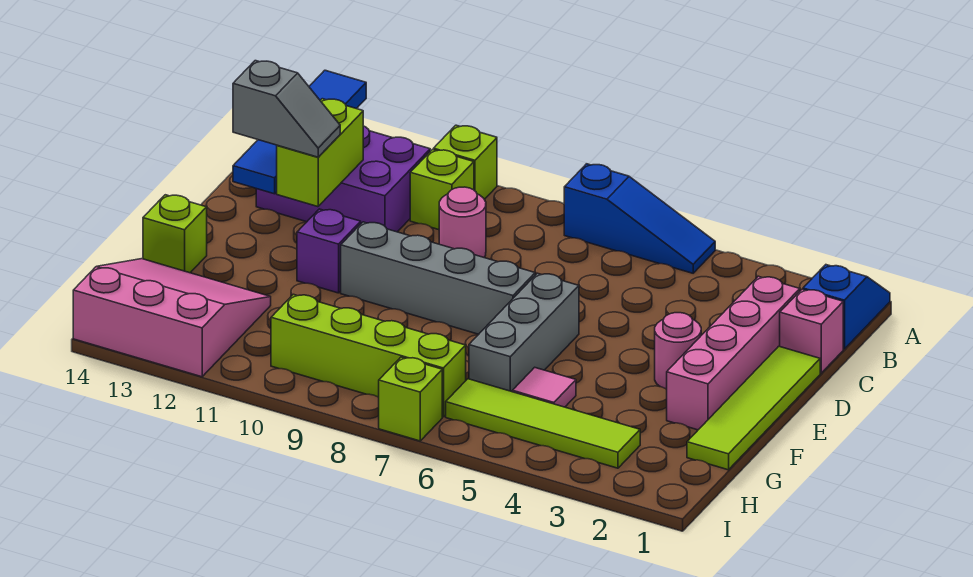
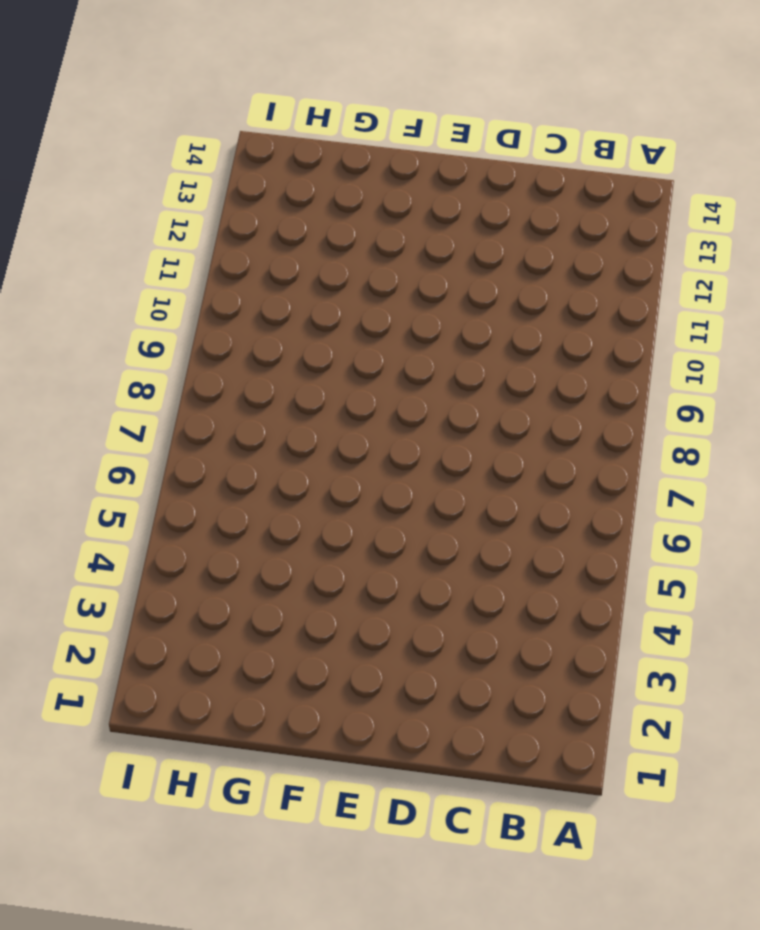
none -> blue slope A1:B1 level 1 top B
none -> blue slope A5:A7 level 1 top 7
none -> lime brick A10 level 1

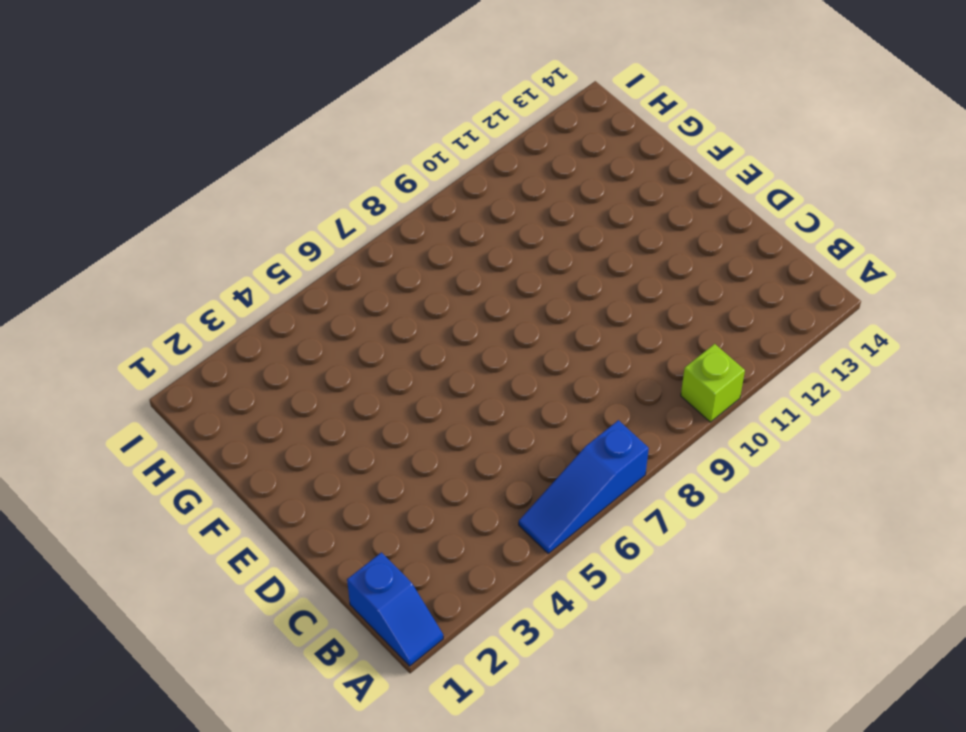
none -> lime brick B10 level 1
none -> purple brick B11:C13 level 1
none -> pink brick C1 level 1

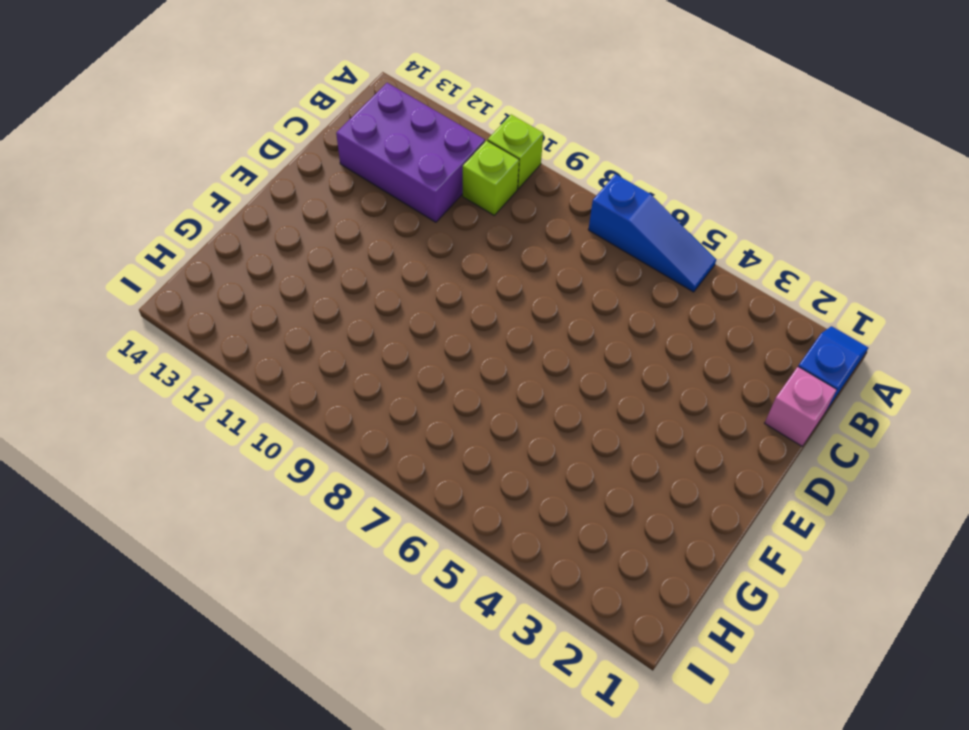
none -> pink brick C2:F2 level 1
none -> pink round brick C9 level 1
none -> lime tile D1:G1 level 1

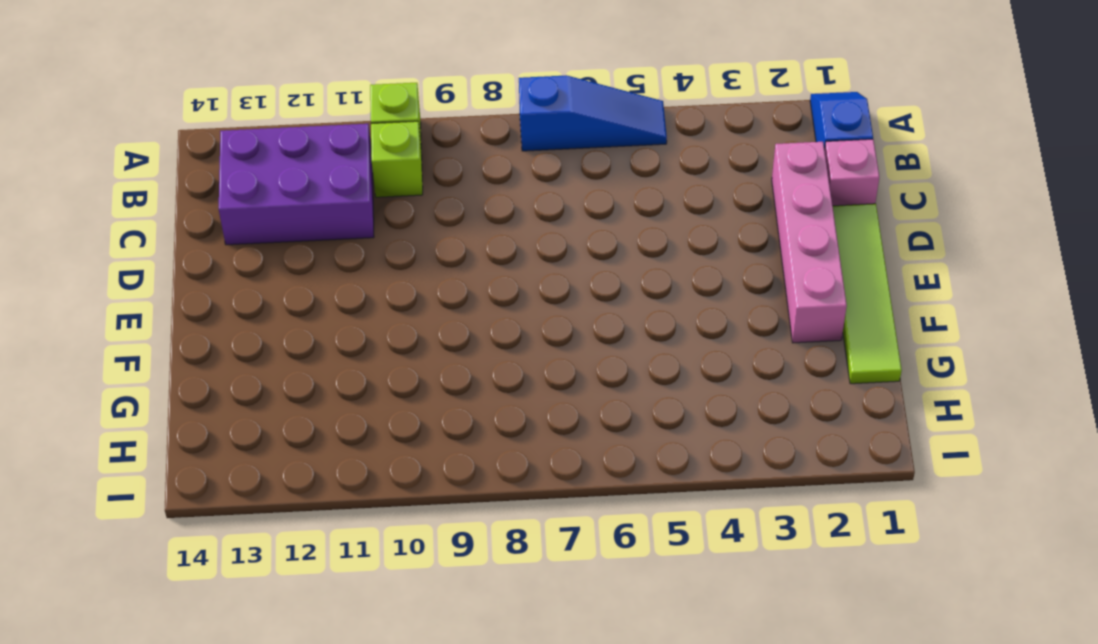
none -> pink round brick C9 level 1
none -> pink round brick E3 level 1
none -> grey brick E6:G6 level 1

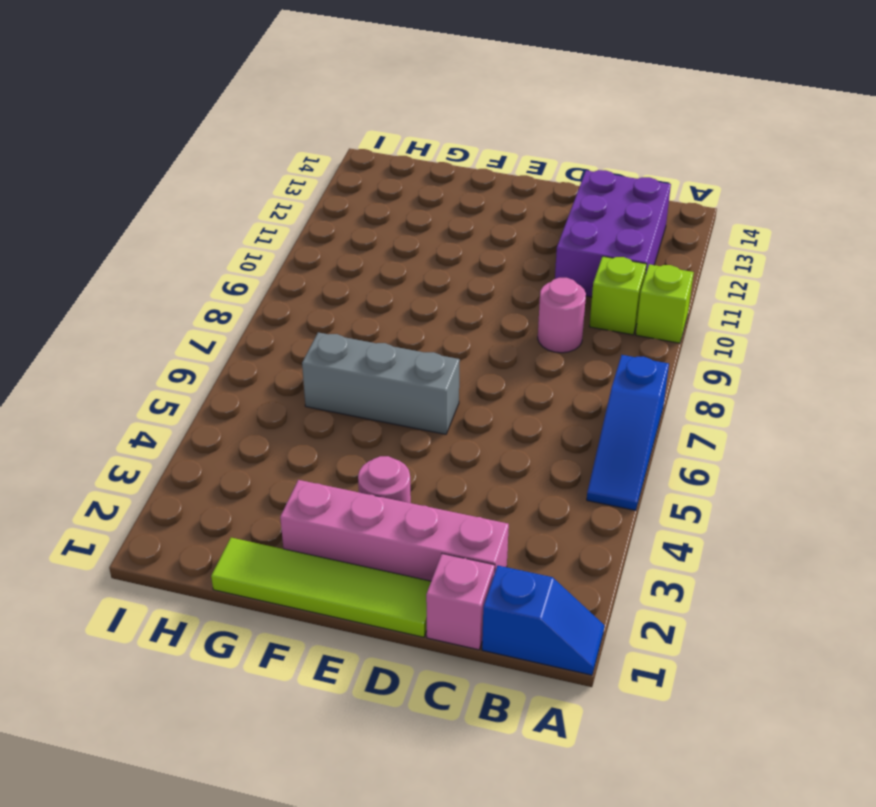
none -> grey brick E7:E10 level 1
none -> purple brick E11 level 1
none -> lime brick F14 level 1

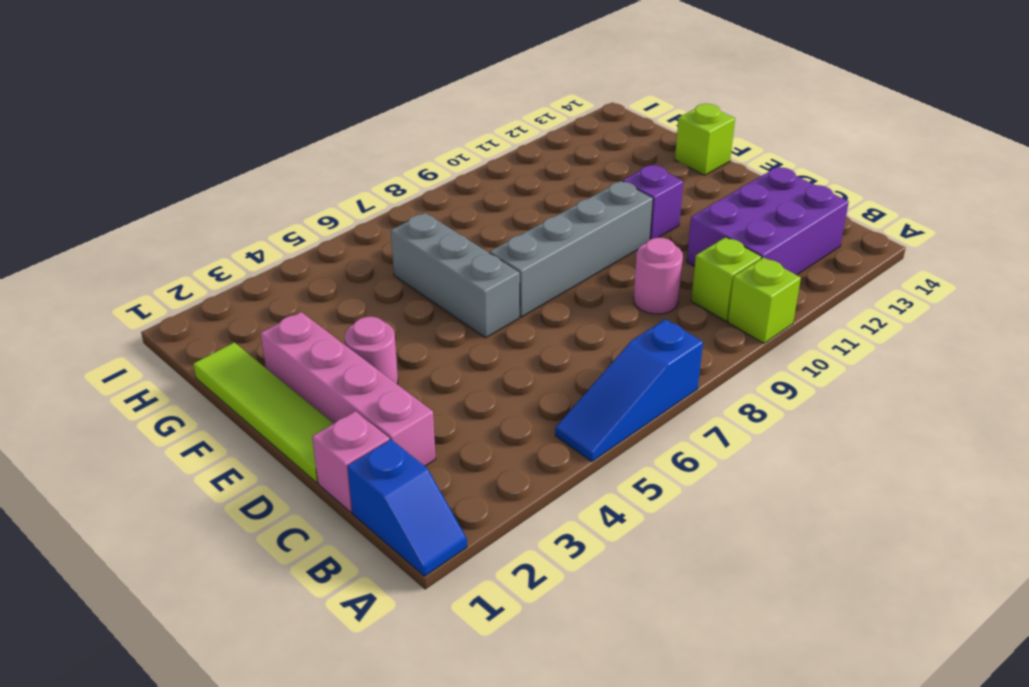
none -> pink tile G5 level 1
none -> pink slope G12:I14 level 1 top I
none -> lime tile H3:H6 level 1

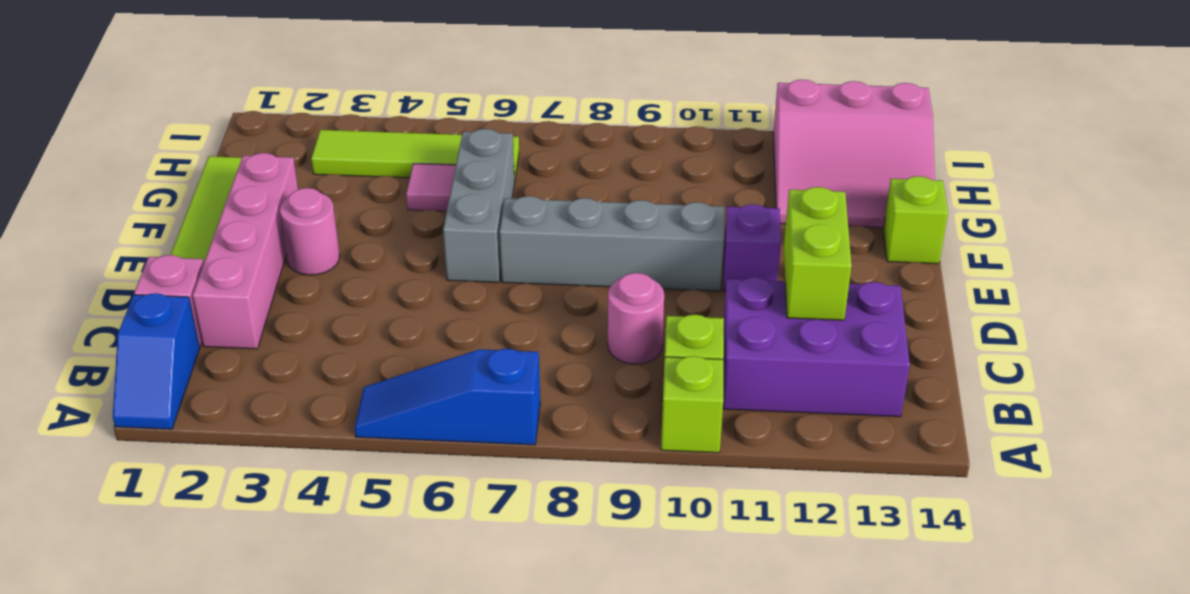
none -> lime brick H7:H10 level 1
none -> lime brick I7 level 1
none -> blue tile A13:D13 level 2

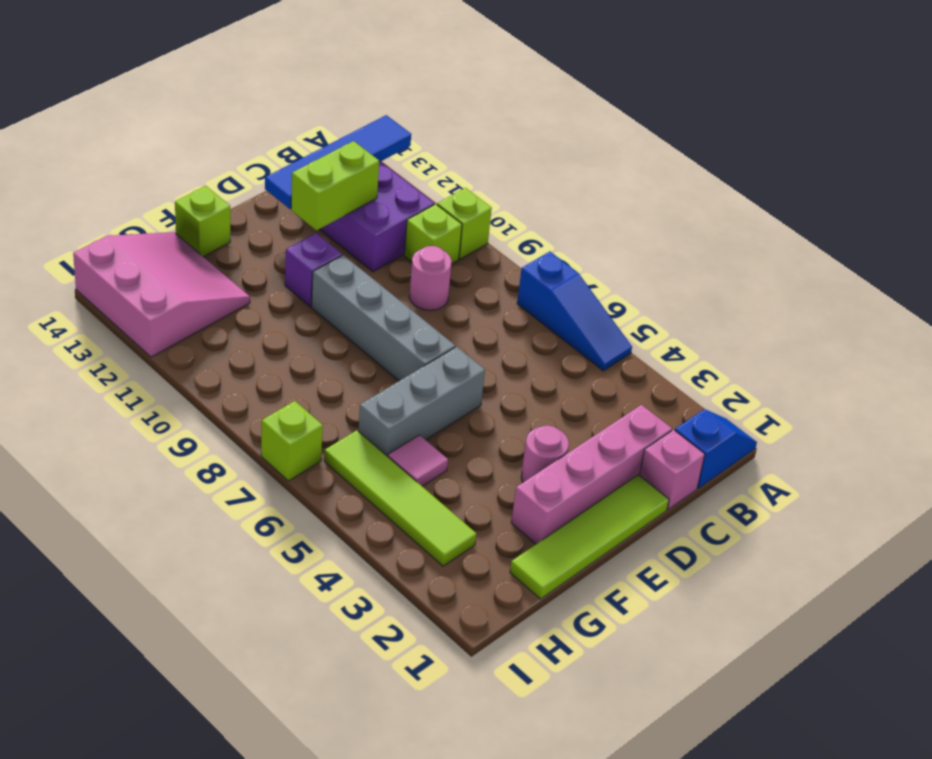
none -> lime brick H7:H10 level 1
none -> grey slope D12:D13 level 3 top 13

